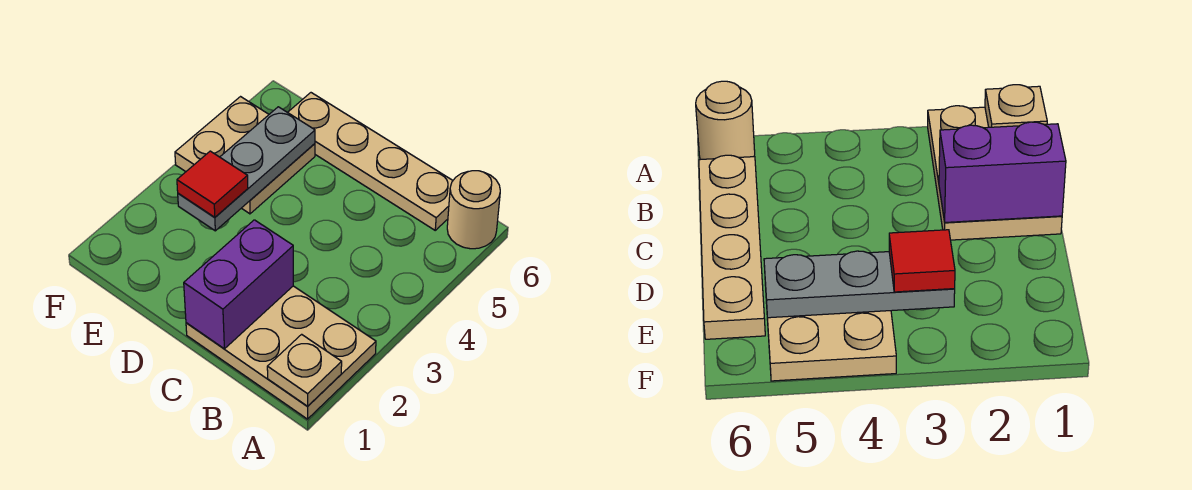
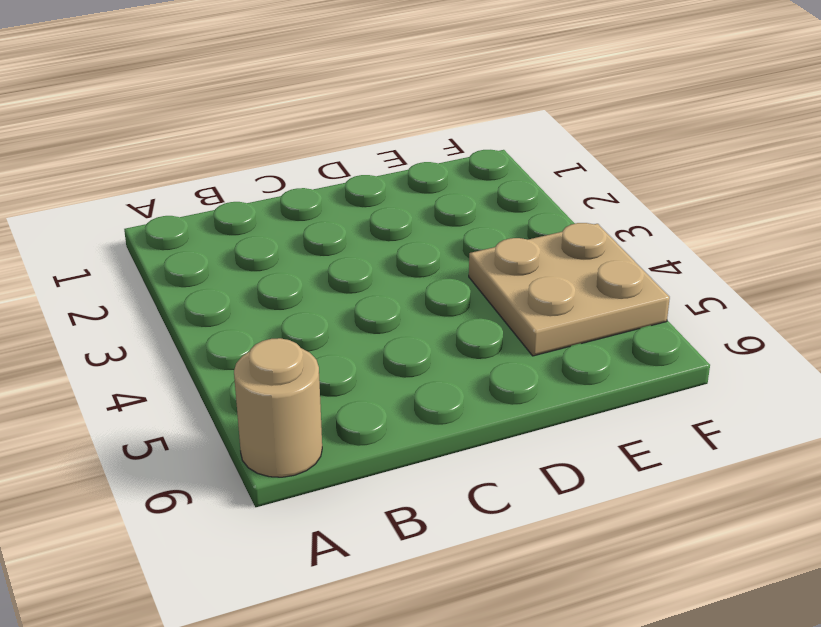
none -> tan plate A1:C2 level 1
none -> tan plate B6:E6 level 1

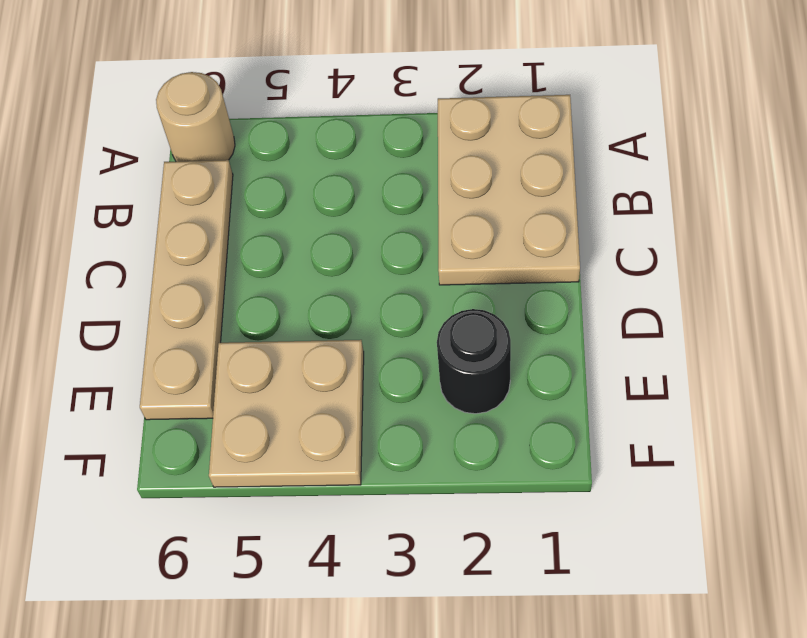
black round brick E2 level 1 -> none
none -> tan plate A1 level 2
none -> purple brick C1:C2 level 2

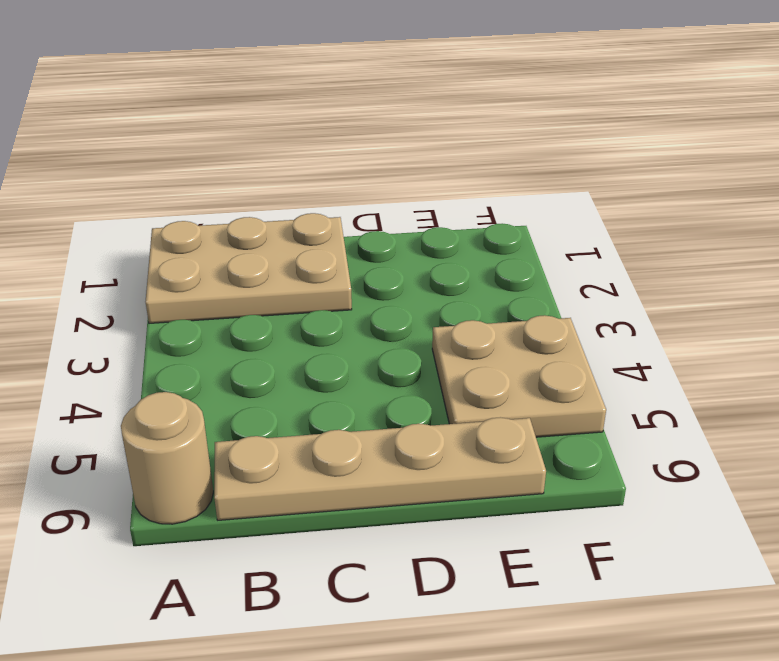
none -> tan plate A1 level 2
none -> purple brick C1:C2 level 2

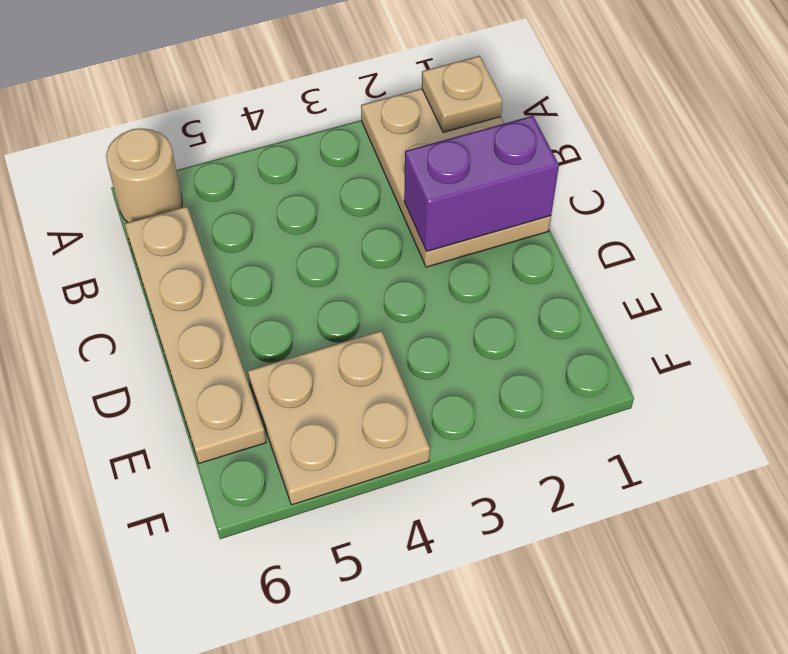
none -> grey plate E3:E5 level 2
none -> red tile E3 level 3

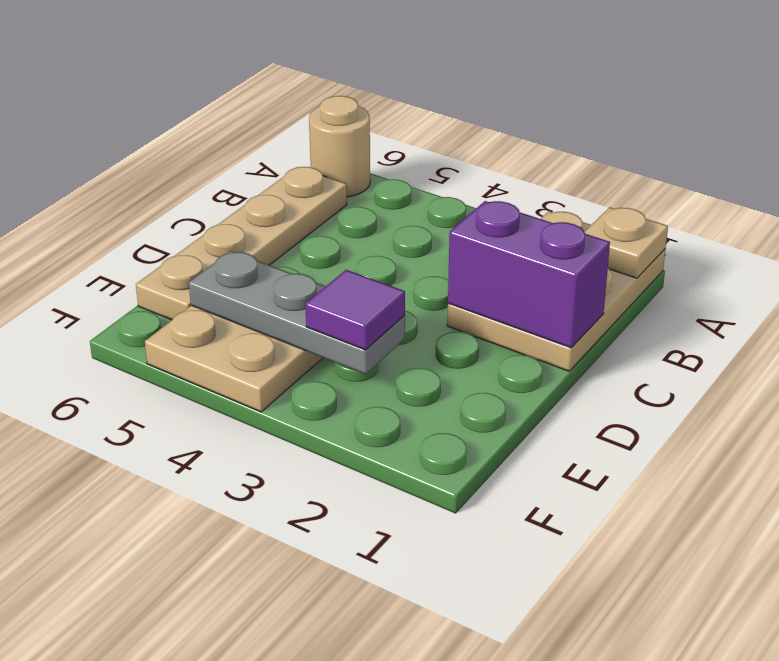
purple tile E3 level 3 -> red tile E3 level 3

